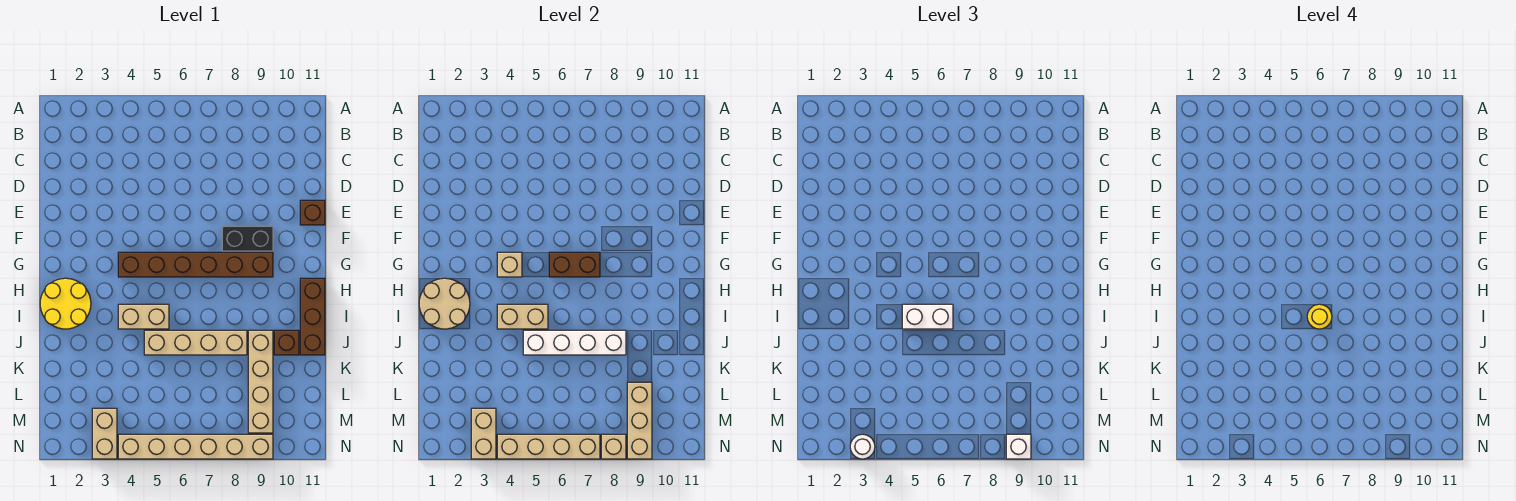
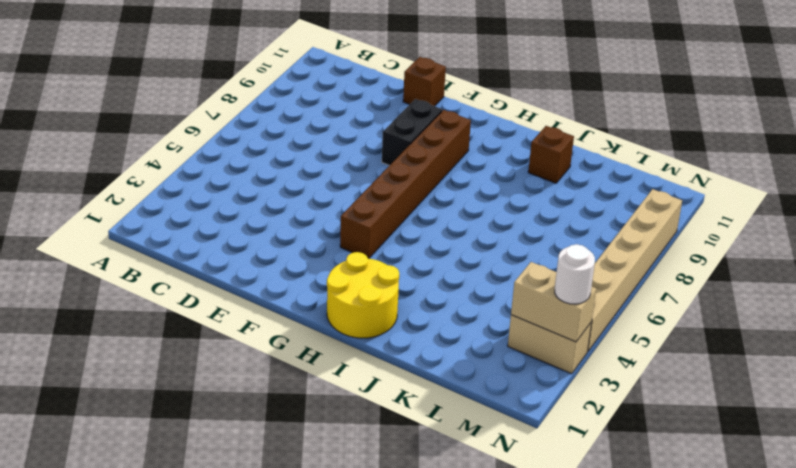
none -> brown brick H11:J11 level 1
none -> tan brick I4:I5 level 1
none -> tan brick J5:J8 level 1

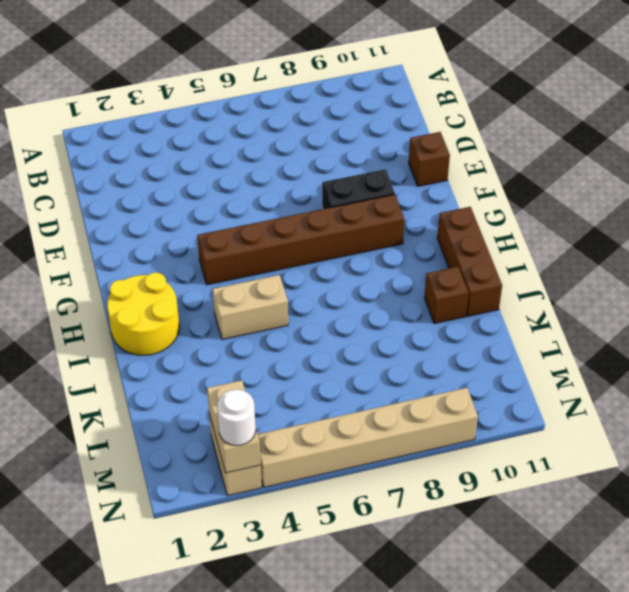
none -> tan brick J5:J8 level 1
none -> tan brick J9:M9 level 1
none -> tan brick G4 level 2

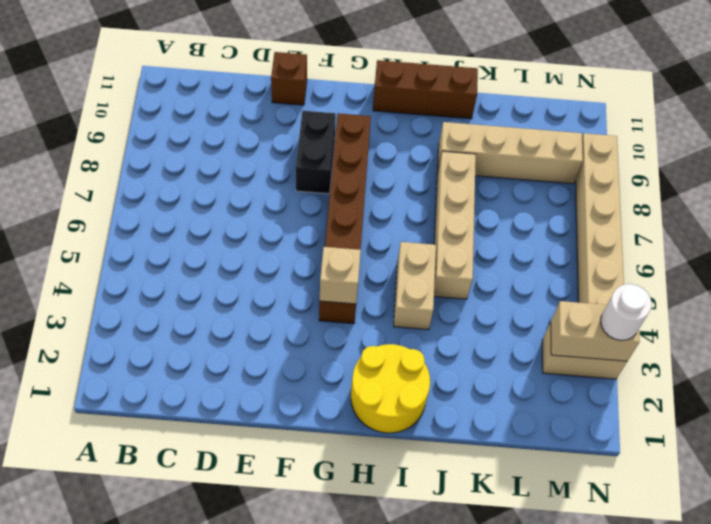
none -> brown brick J10 level 1
none -> brown brick G6:G7 level 2
none -> tan round brick H1:I2 level 2

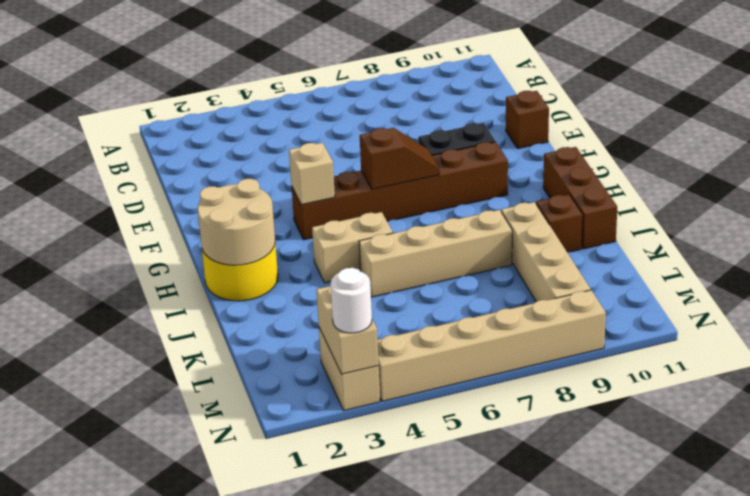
brown slope G6:G7 level 2 top 6 -> brown brick G6:G7 level 2
none -> tan brick I4:I5 level 2
none -> white brick J5:J8 level 2
none -> tan brick L9:N9 level 2

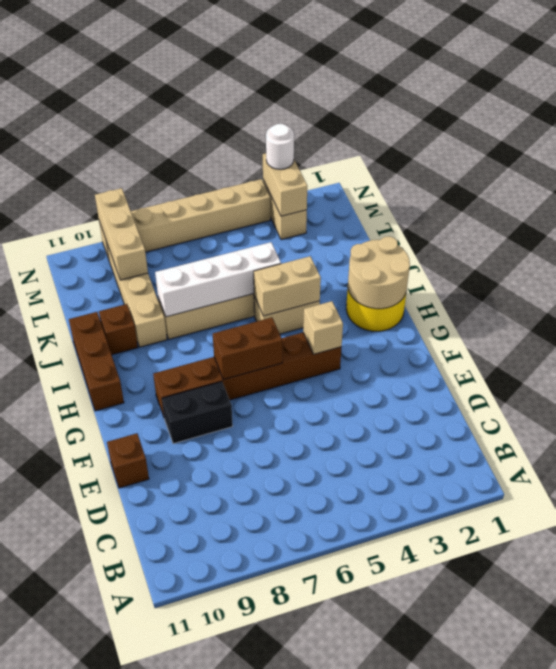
none -> tan brick N4:N7 level 2
none -> tan brick N8 level 2
none -> white brick I5:I6 level 3

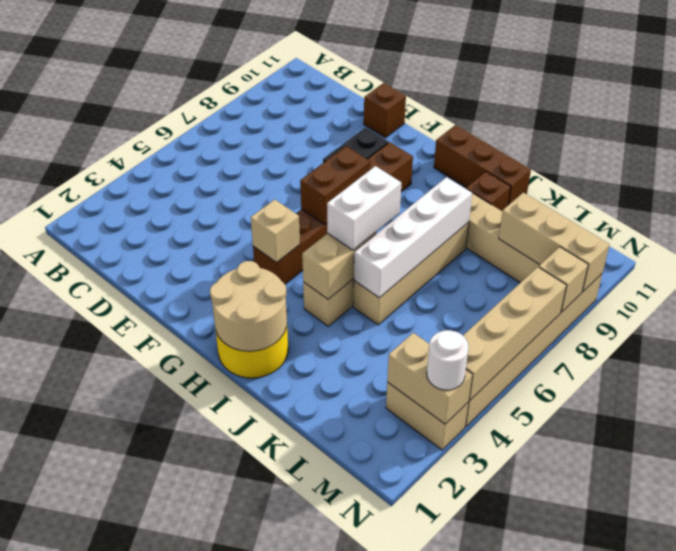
none -> white brick N9 level 3
none -> yellow round brick I6 level 4

